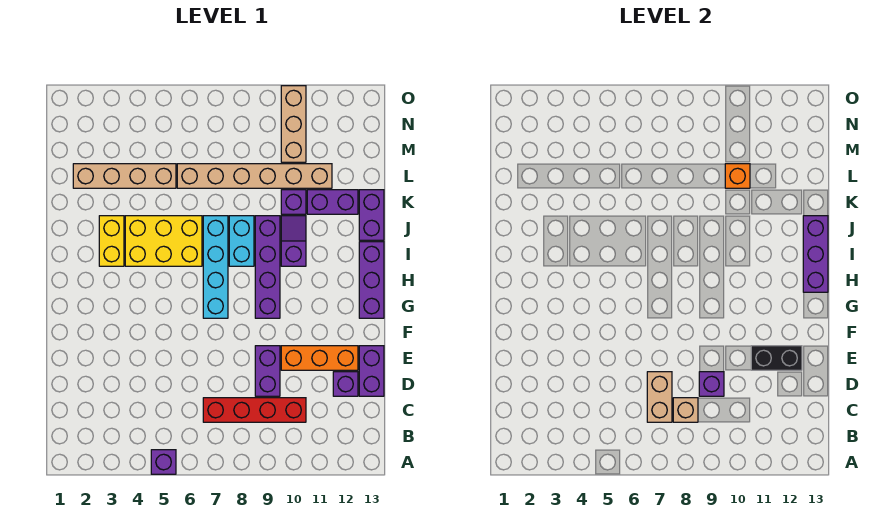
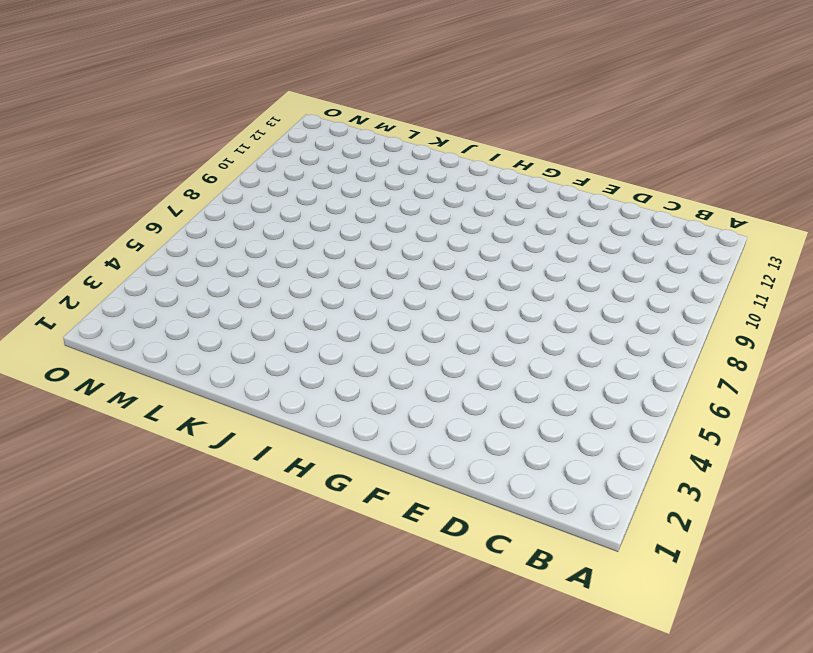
none -> purple brick A5 level 1
none -> red brick C7:C10 level 1
none -> purple brick D9:E9 level 1

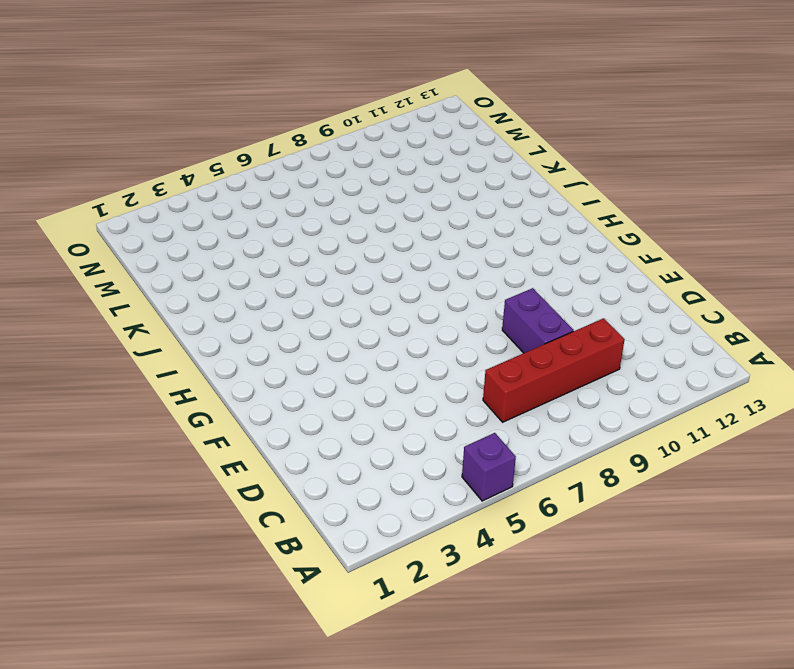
none -> purple brick D12 level 1
none -> purple brick D13:E13 level 1
none -> orange brick E10:E12 level 1

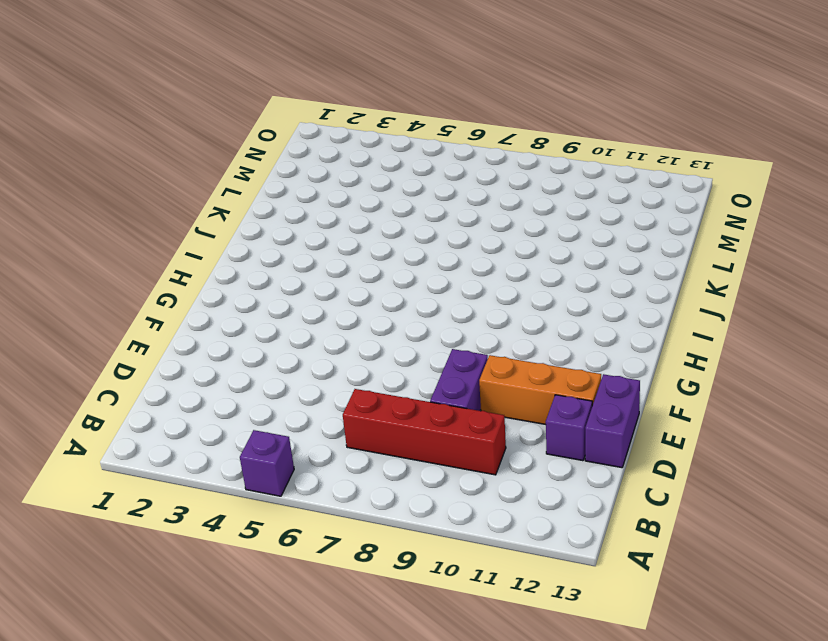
none -> cyan brick G7:J7 level 1
none -> purple brick G9:J9 level 1
none -> purple brick G13:I13 level 1

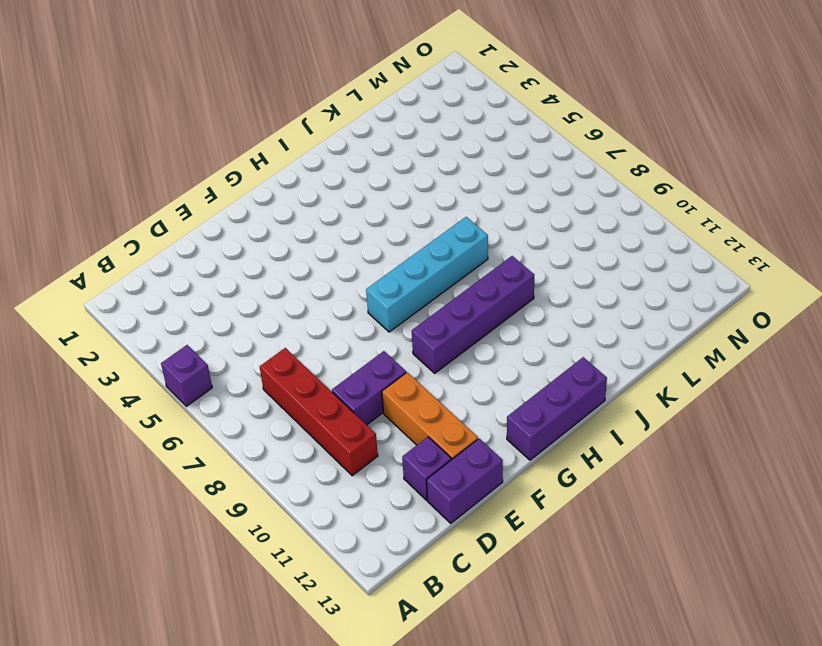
none -> yellow brick I3:J3 level 1
none -> yellow brick I4:J6 level 1
none -> cyan brick I8:J8 level 1

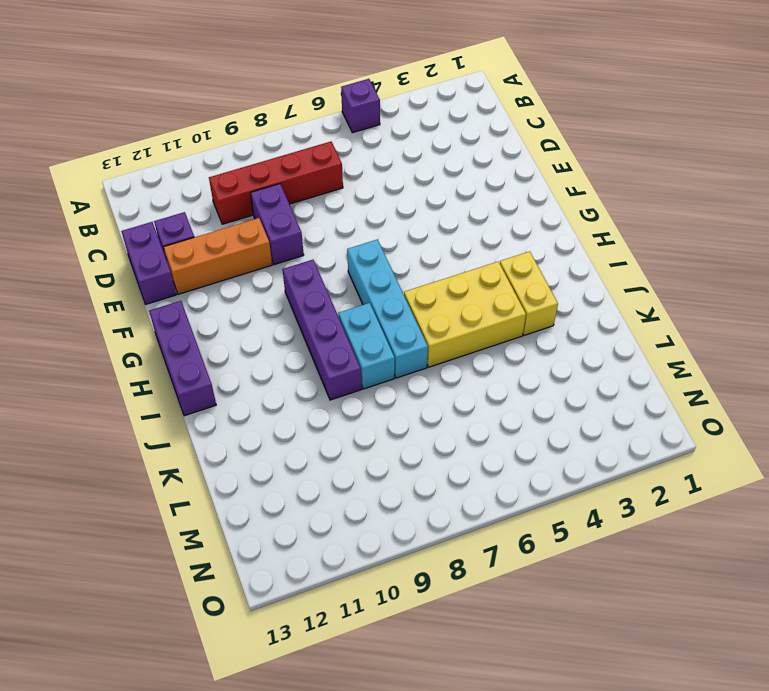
none -> purple slope I10:J10 level 1 top I
none -> purple brick J13:K13 level 1
none -> purple brick K10 level 1

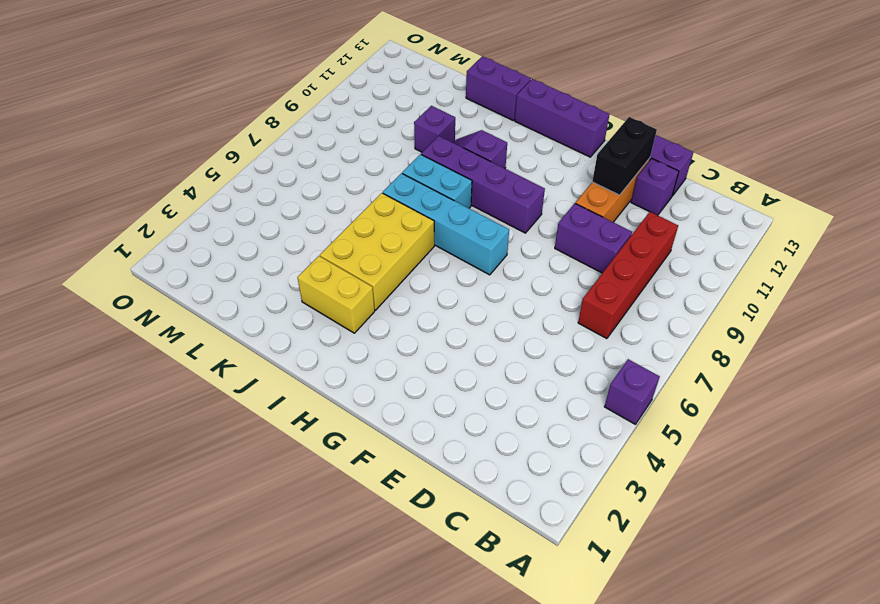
none -> purple brick K11:K12 level 1
none -> tan brick L2:L5 level 1
none -> tan brick L6:L11 level 1

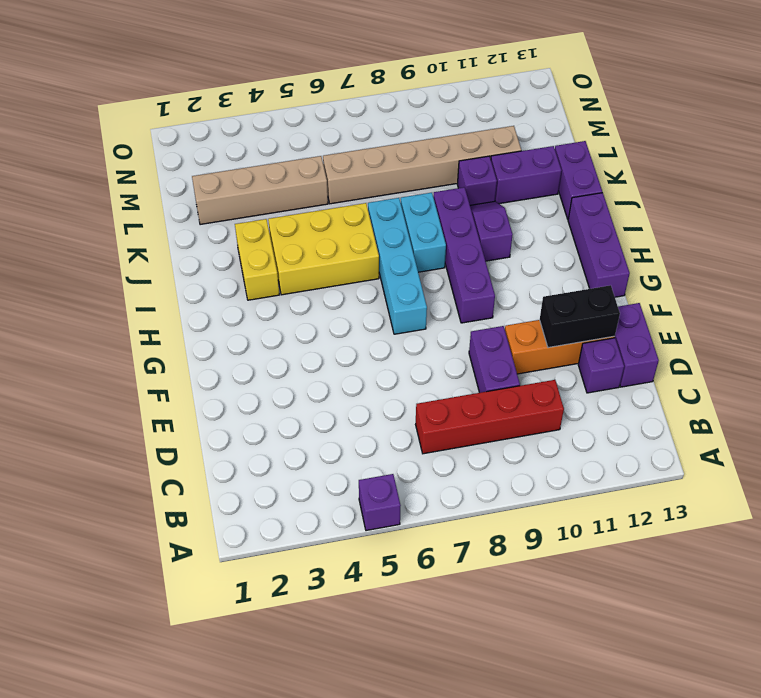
none -> tan brick M10:O10 level 1
none -> tan brick C7:D7 level 2
none -> tan brick C8 level 2

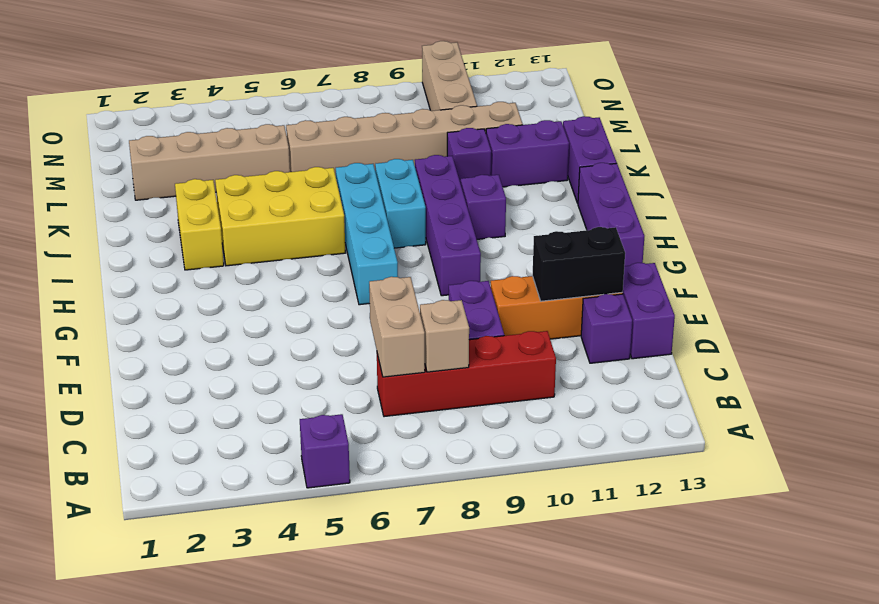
none -> purple brick D9 level 2
none -> purple brick H13:J13 level 2
none -> orange brick L10 level 2

